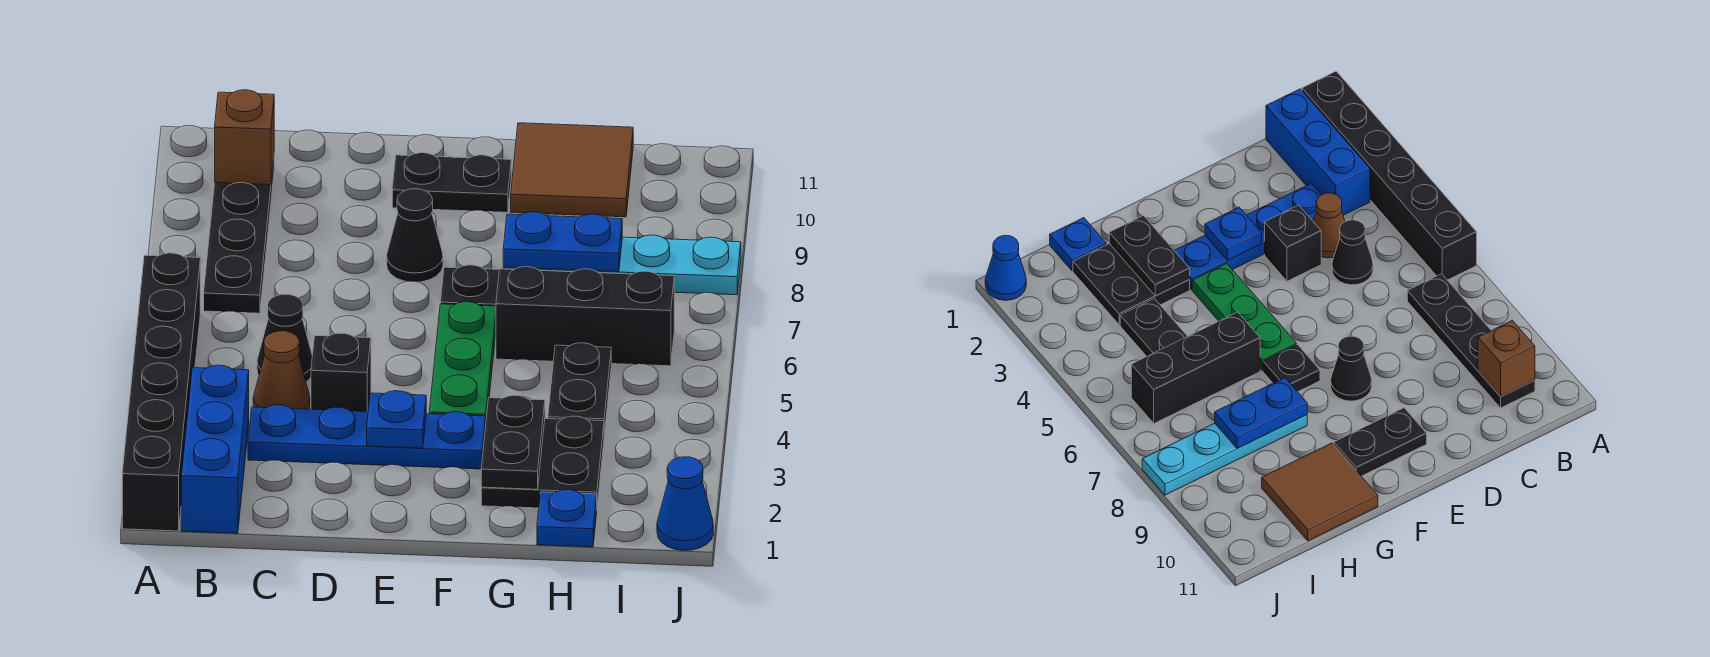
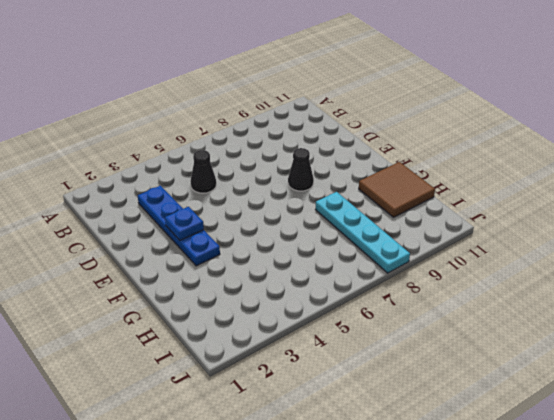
none -> black brick A1:A6 level 1
none -> blue brick B1:B3 level 1
none -> black plate B7:B10 level 1

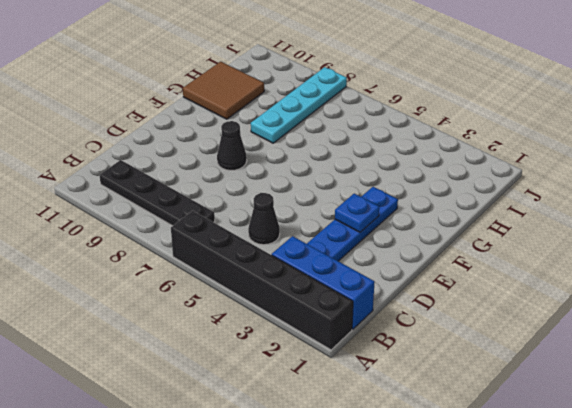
none -> brown cone C4 level 1
none -> black brick D4 level 1
none -> black plate E10:F10 level 1

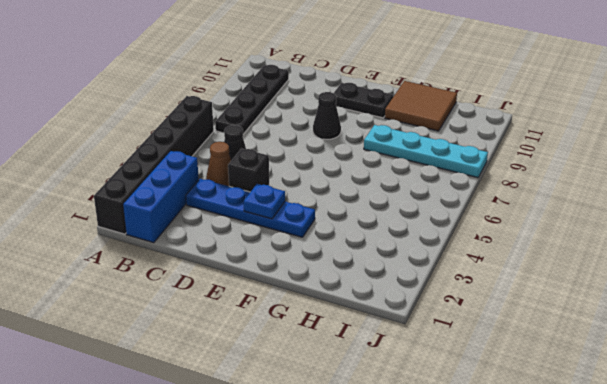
none -> green plate F4:F6 level 1
none -> black plate F7 level 1
none -> black plate G2:H3 level 1

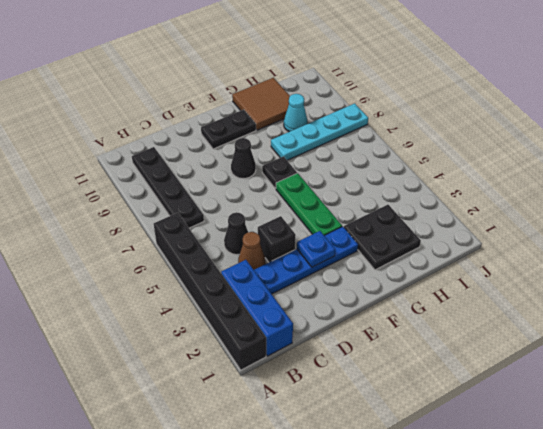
cyan cone H9 level 1 -> none
none -> black brick G6:I6 level 1
none -> blue plate H1 level 1
none -> black plate H4:H5 level 1

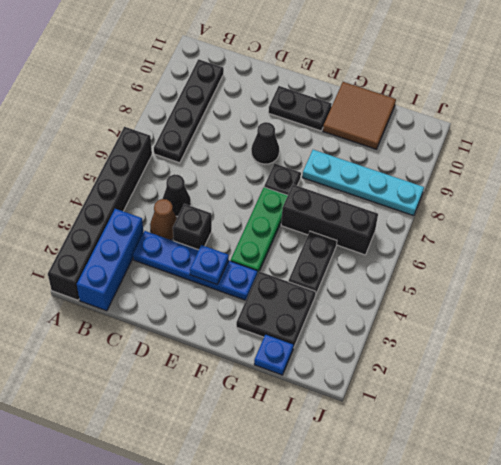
none -> blue cone J1 level 1
none -> brown brick B10 level 2
none -> black plate G2:G3 level 2

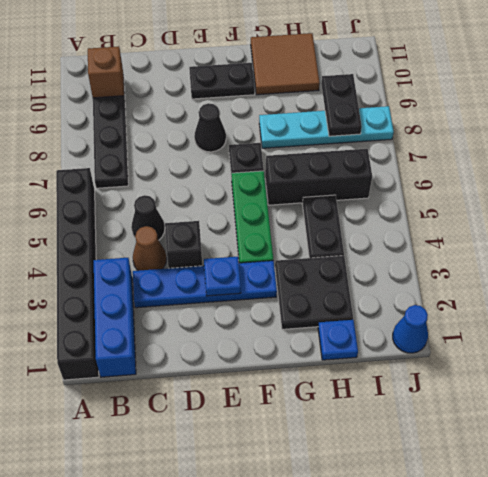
black plate I8:I9 level 2 -> black plate G2:G3 level 2
none -> blue plate G8:H8 level 2

